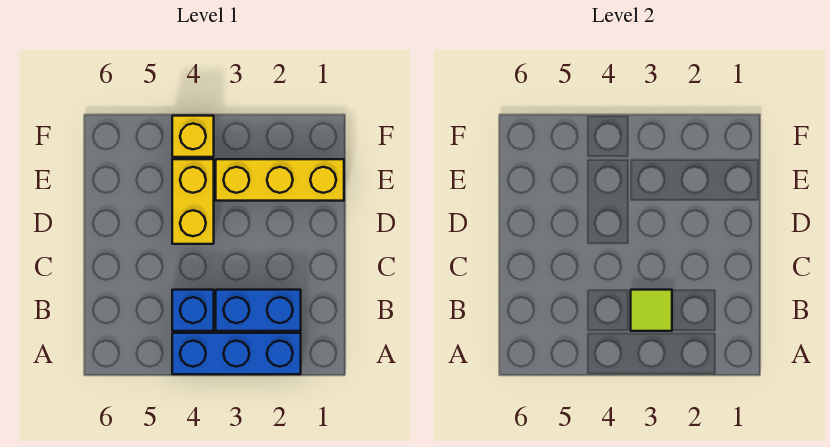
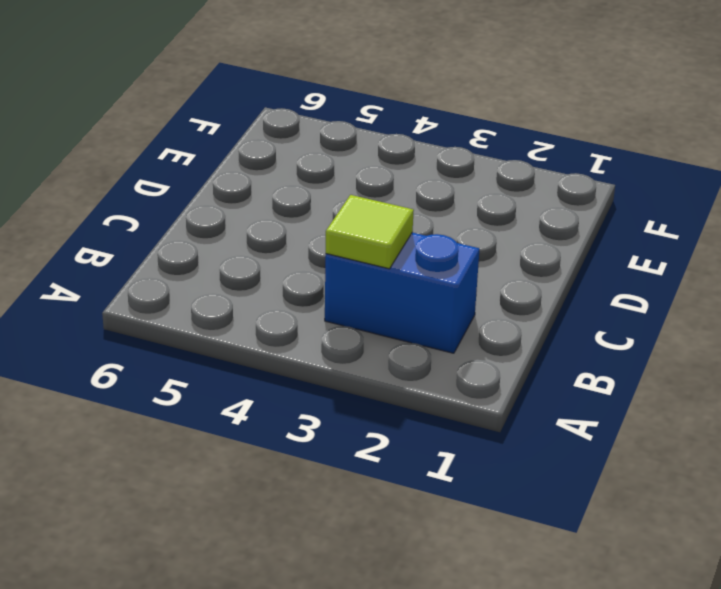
none -> blue brick A2:A4 level 1
none -> blue brick B4 level 1

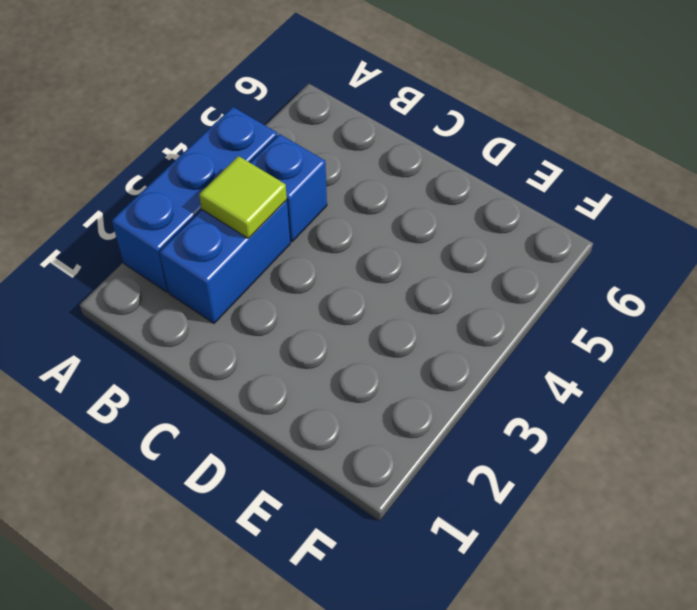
none -> yellow brick D4:E4 level 1
none -> yellow brick E1:E3 level 1

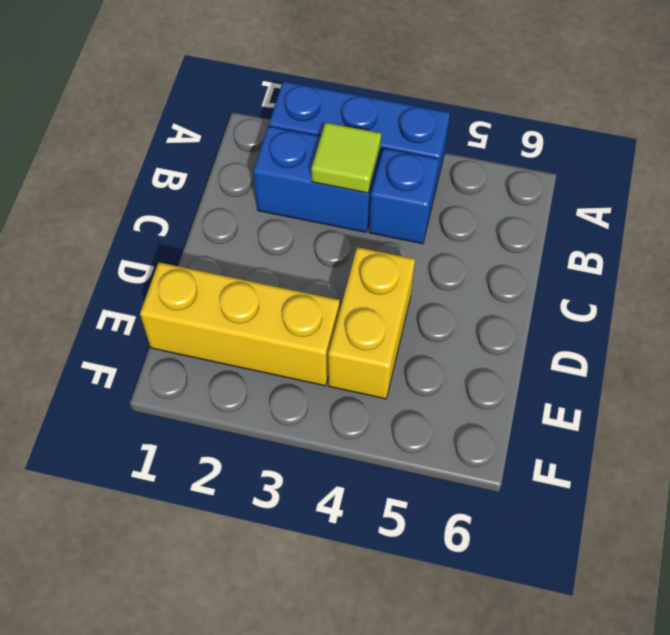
none -> yellow brick F4 level 1

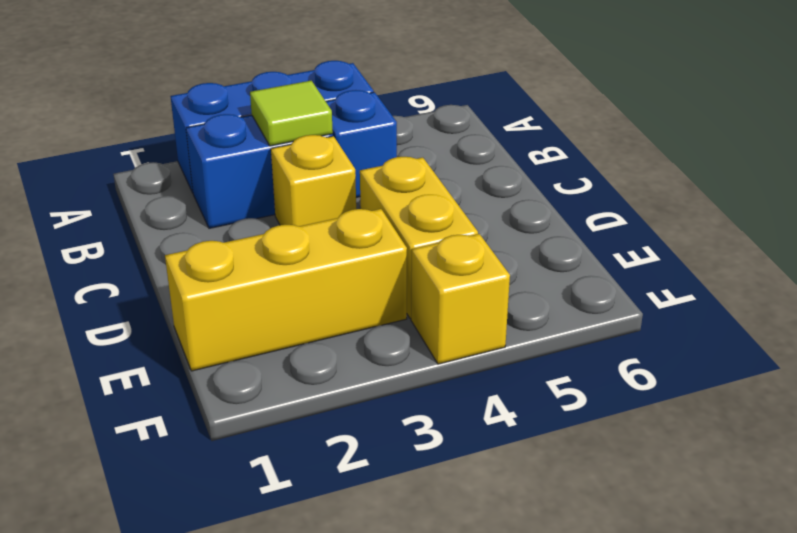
yellow brick C3 level 1 -> none

